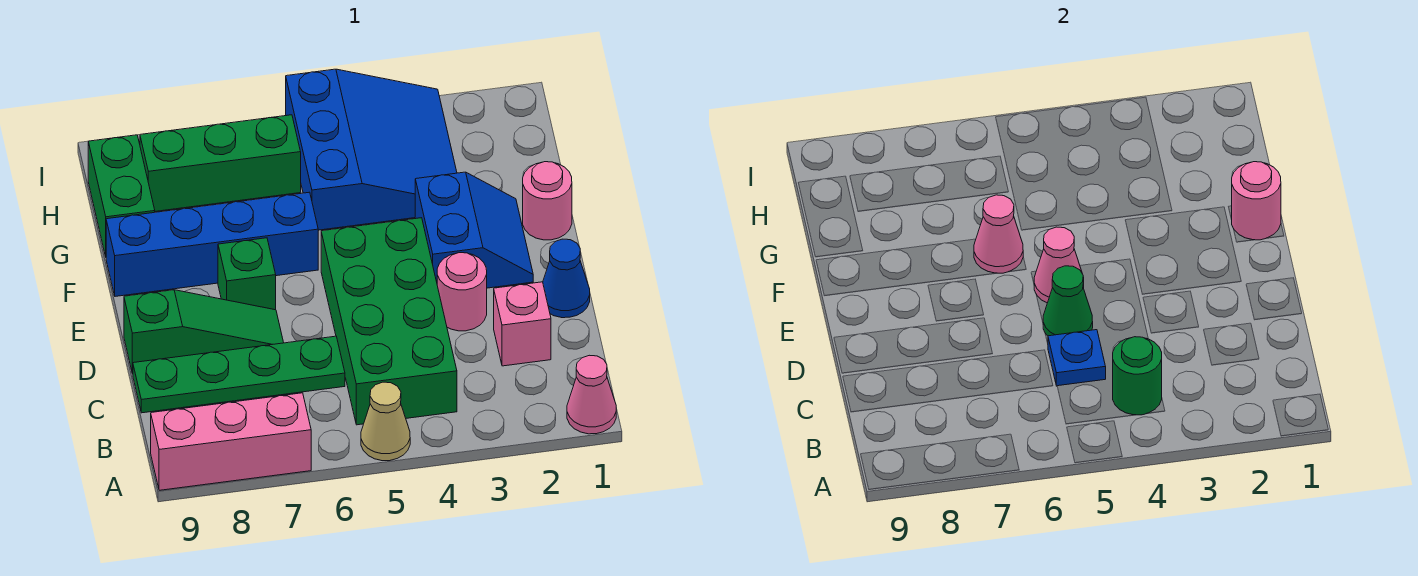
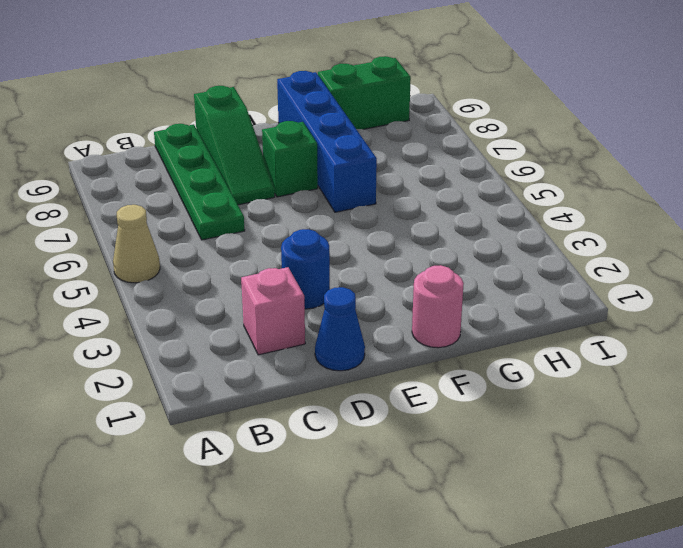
blue round brick D3 level 1 -> pink round brick D3 level 1
none -> pink cone A1 level 1
none -> pink brick A7:A9 level 1
none -> green brick B4:E5 level 1

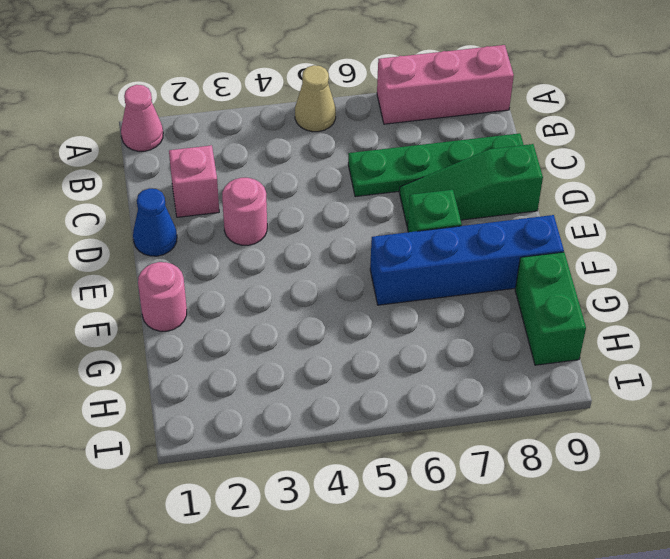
none -> green brick B4:E5 level 1
none -> blue slope E2:F3 level 1 top 3
none -> blue slope G3:I5 level 1 top 5

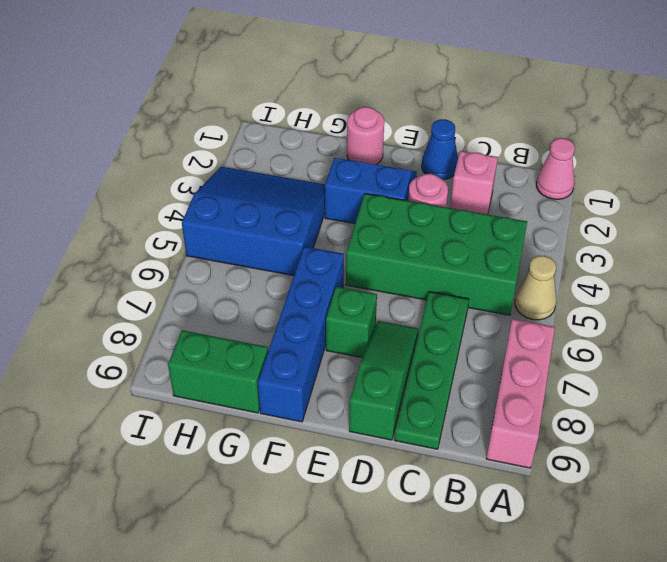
none -> green brick H6:H8 level 1
none -> green round brick B4 level 2
none -> blue plate C5 level 2

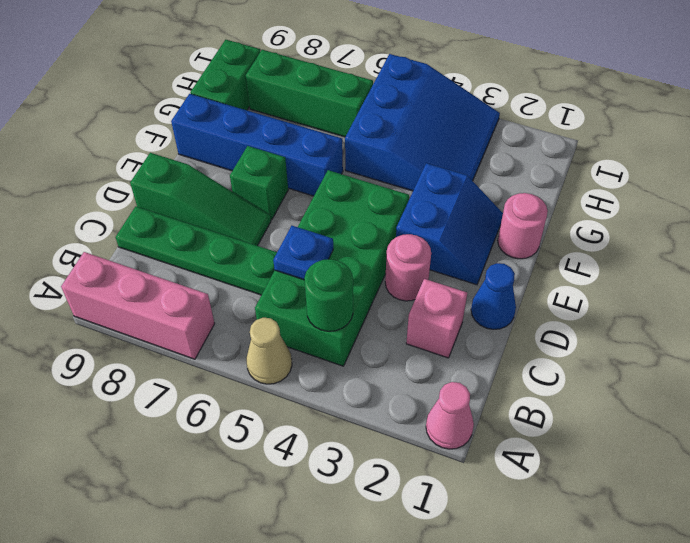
none -> green cone D5 level 2
none -> pink cone E5 level 2
none -> pink round brick F1 level 2

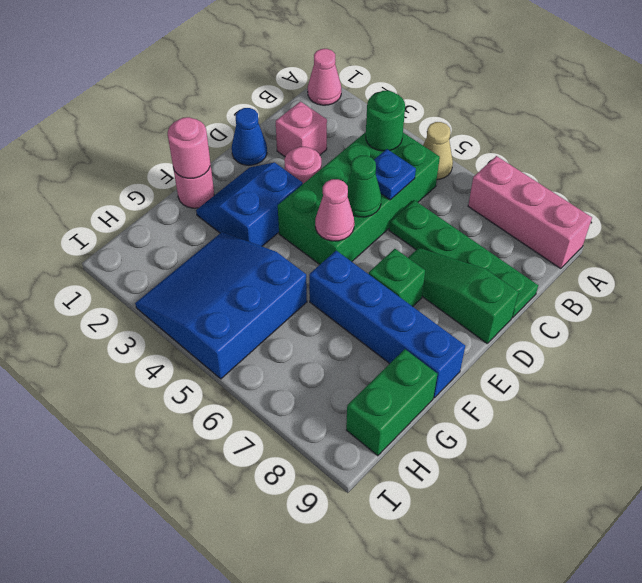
none -> green brick H6:H8 level 1
none -> pink cone F6 level 2

